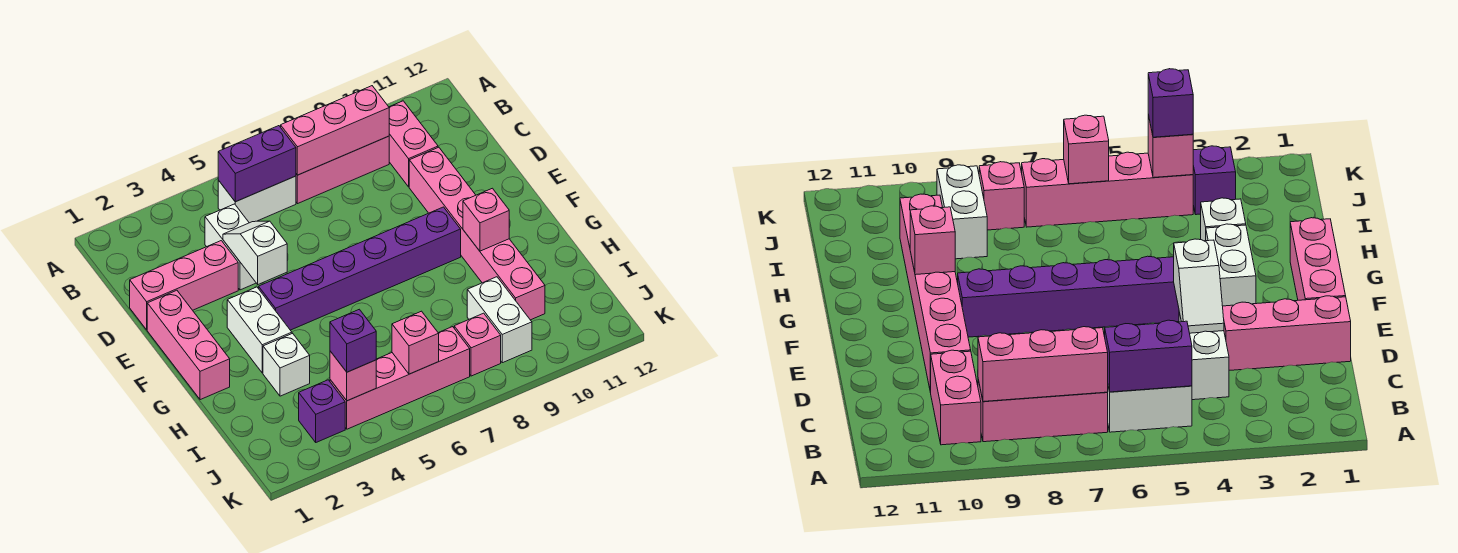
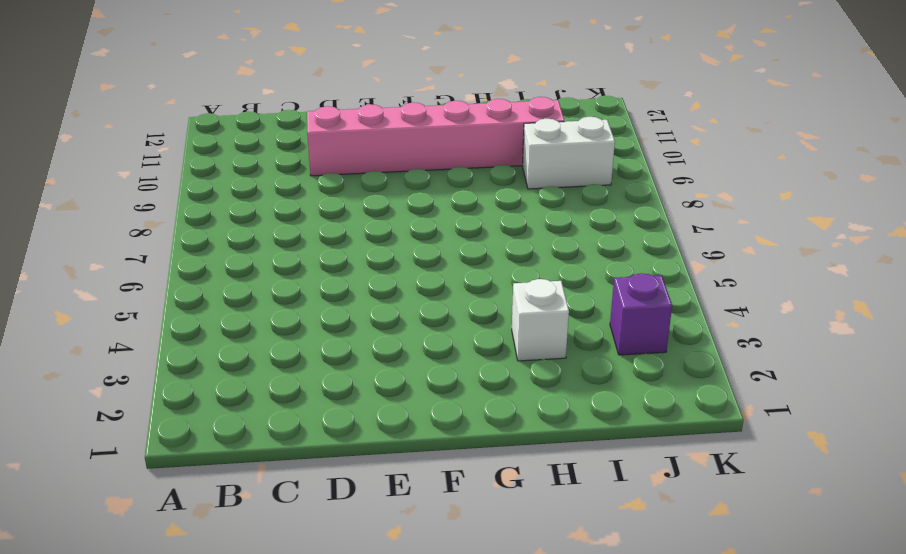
none -> white brick B5:B6 level 1
none -> pink brick B7:B9 level 1
none -> pink brick B10:C10 level 1

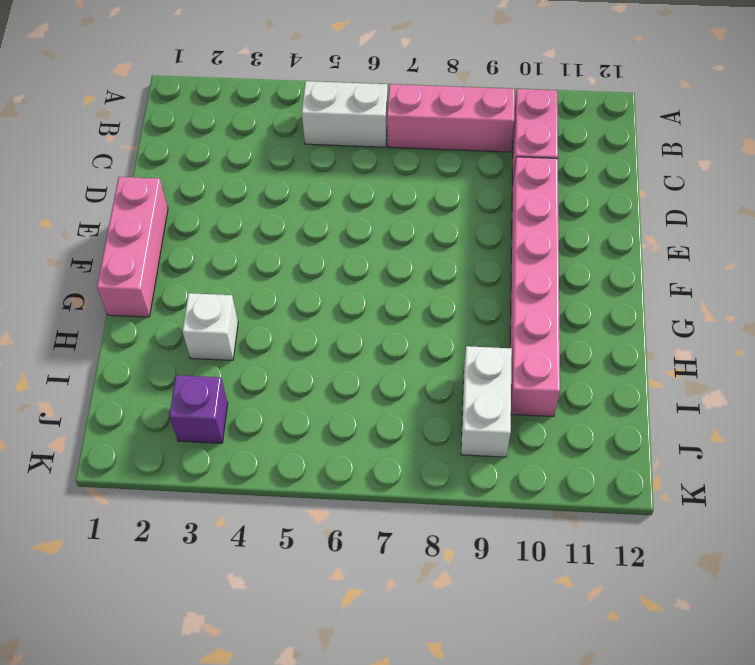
none -> white brick C4:D4 level 1
none -> pink brick D1:D3 level 1
none -> white brick F3:G3 level 1

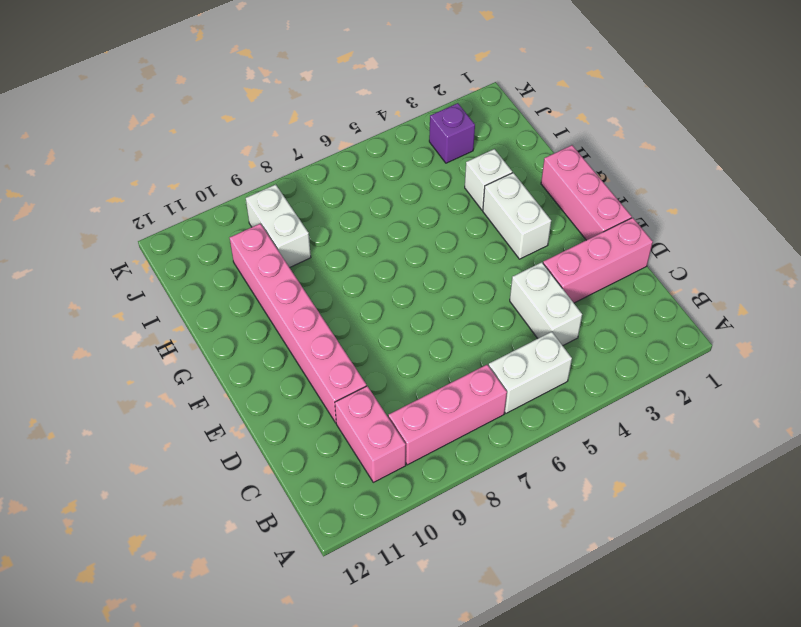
none -> purple brick F4:F9 level 1
none -> pink brick J4:J7 level 1
none -> pink brick J8 level 1

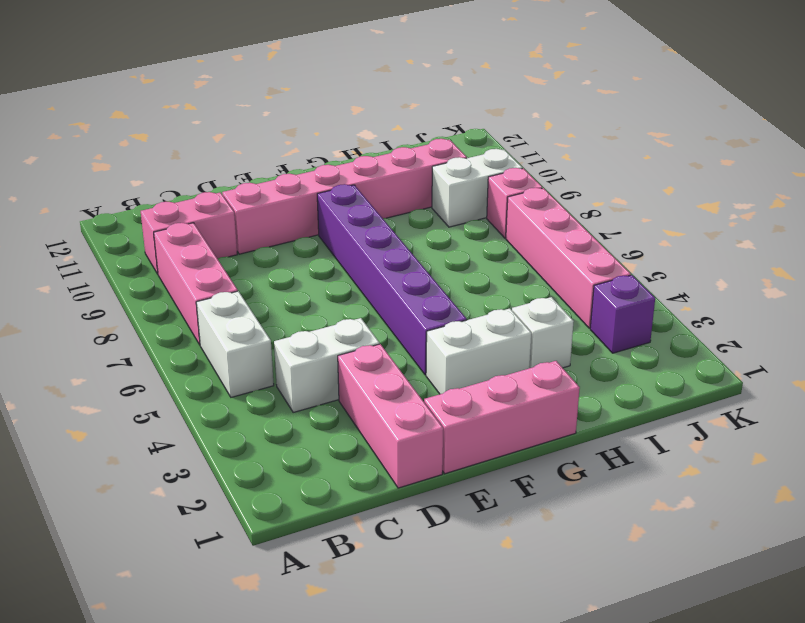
none -> purple brick B5:B6 level 2
none -> pink brick B7:B9 level 2
none -> white slope D4:E4 level 2 top E

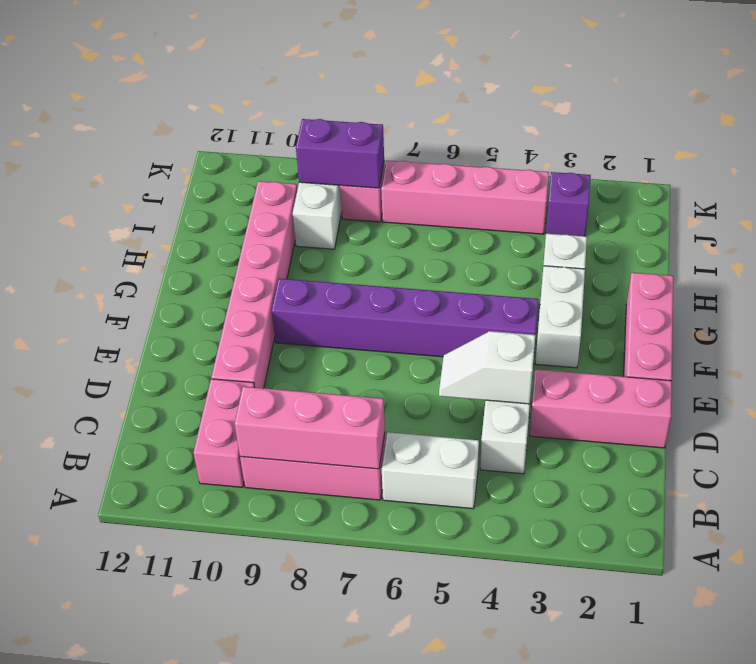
white slope D4:D5 level 2 top 4 -> white slope D4:E4 level 2 top E
purple brick J8:J9 level 2 -> purple brick B5:B6 level 2
none -> pink brick G10 level 2
none -> pink brick J4 level 2
none -> pink brick J6 level 2

